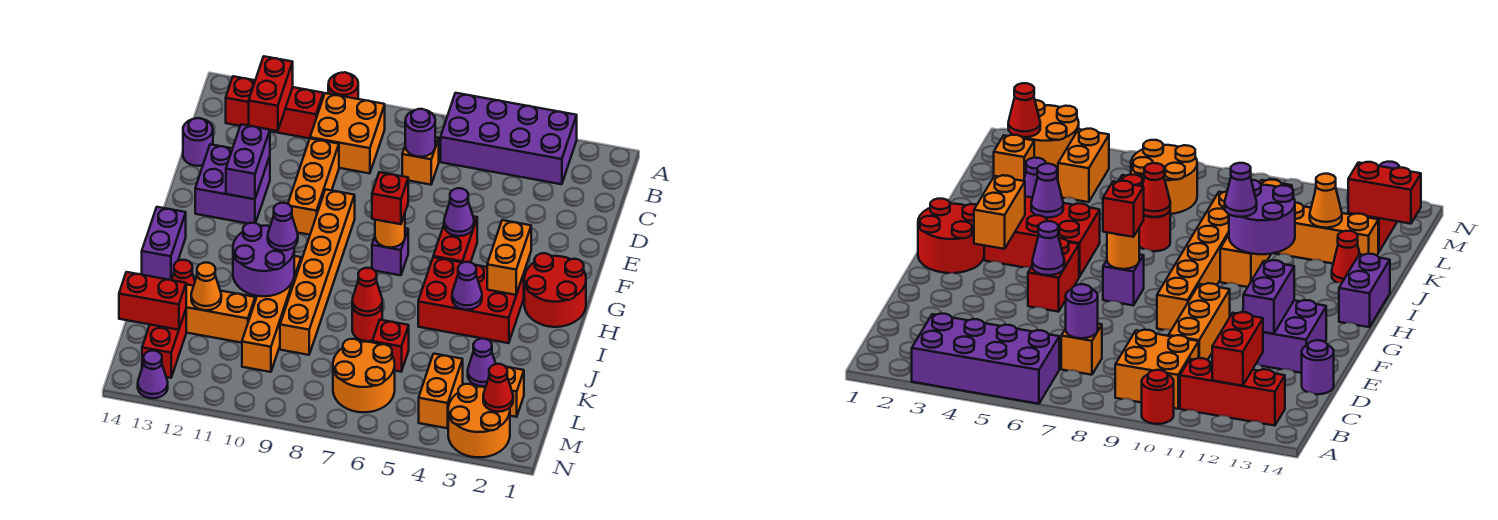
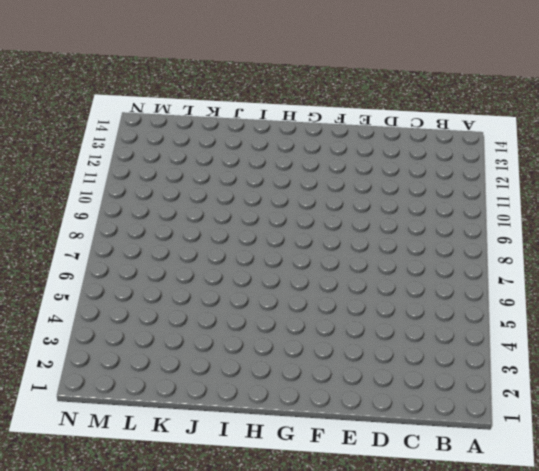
none -> purple brick A3:B6 level 1
none -> red round brick A10 level 1
none -> orange brick B9:C10 level 1
none -> red brick B11:B13 level 1

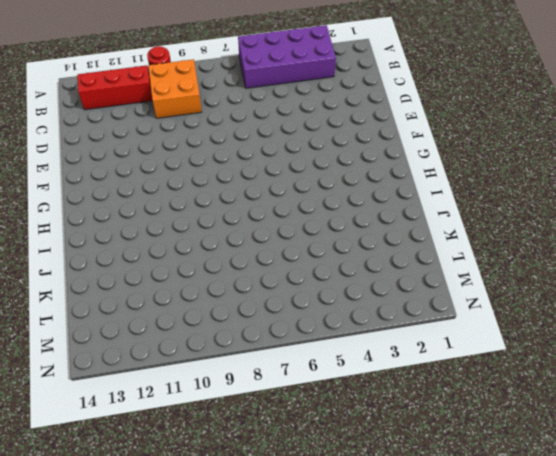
none -> orange brick C7 level 1
none -> orange brick D10:F10 level 1
none -> purple round brick D14 level 1
none -> purple brick E12:F13 level 1

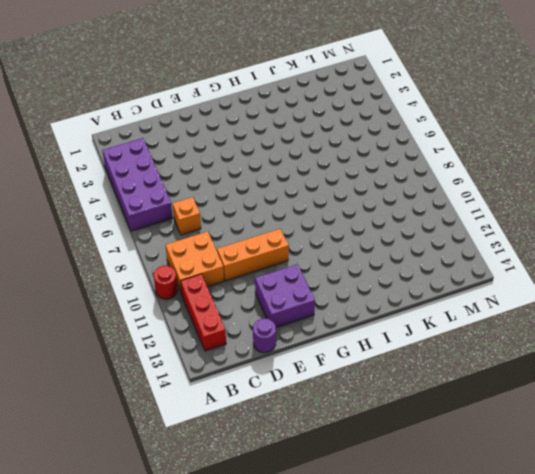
none -> red brick F5:G5 level 1
none -> orange brick F9:K9 level 1
none -> red round brick G1:H2 level 1
none -> purple brick G7 level 1

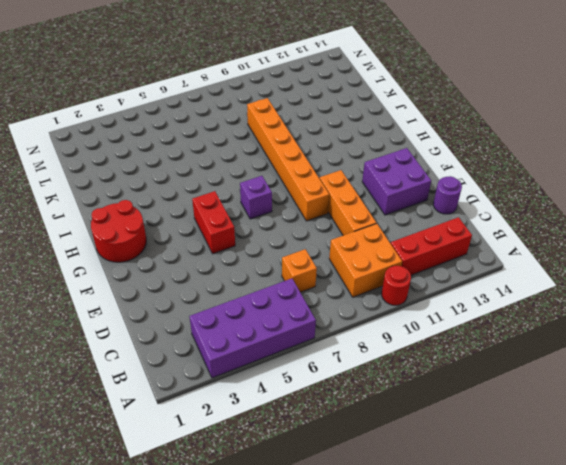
none -> red brick H3:I5 level 1
none -> purple brick H14:I14 level 1
none -> orange brick I10:L10 level 1
none -> red round brick J7 level 1

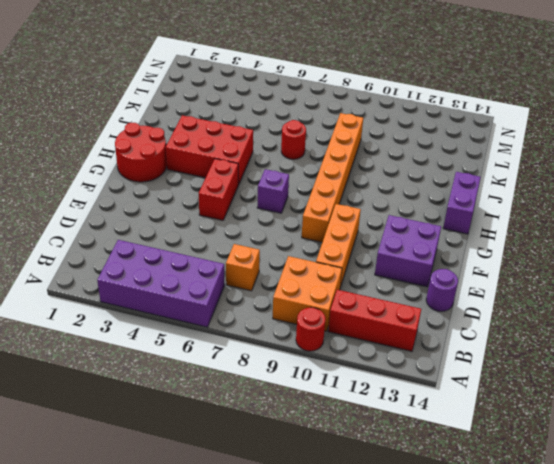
none -> orange brick I10:L10 level 1
none -> red cone J13 level 1
none -> purple cone K3 level 1
none -> red brick K6 level 1

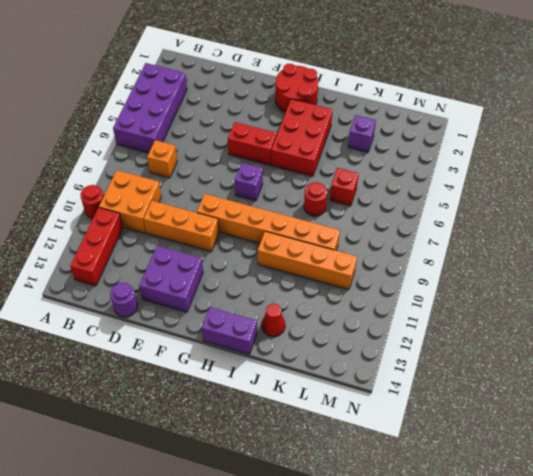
purple brick K3 level 1 -> purple cone K3 level 1
none -> orange brick K11:K13 level 1
none -> orange brick L2 level 1
none -> orange brick L4:M4 level 1
none -> orange round brick L6:M7 level 1

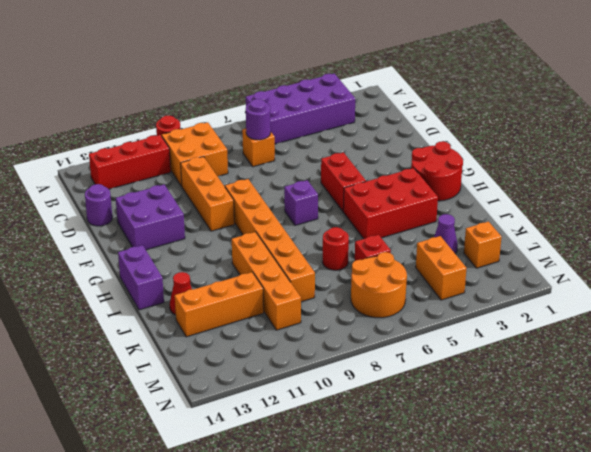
none -> red brick L13:M13 level 1
none -> orange round brick M2:N3 level 1
none -> purple cone N13 level 1
none -> red brick B12:C12 level 2

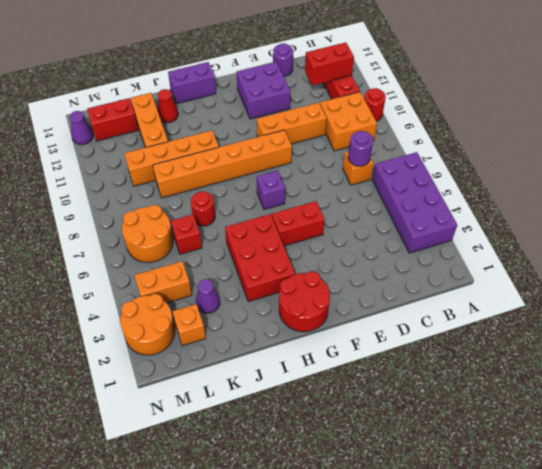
none -> purple brick E12:F12 level 2
none -> purple cone F5 level 2
none -> orange brick G3:H3 level 2
none -> orange round brick G7 level 2

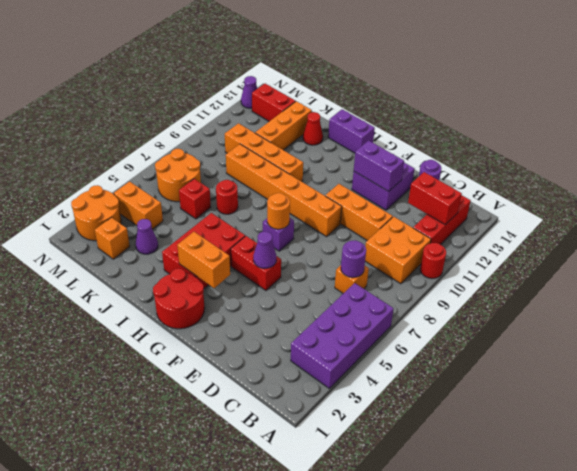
none -> purple cone I4 level 2
none -> purple round brick I10:J11 level 2
none -> red cone J7 level 2
none -> orange cone K12 level 2

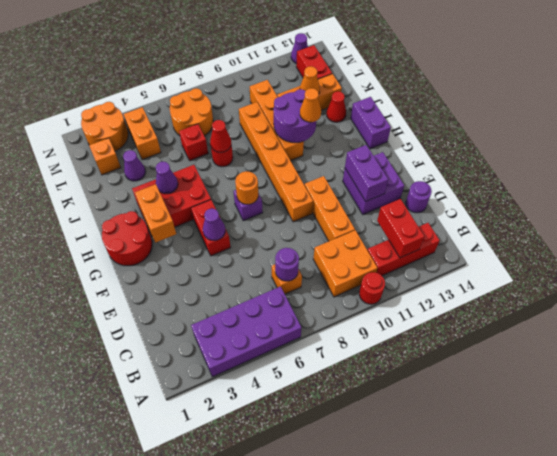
orange cone I11 level 3 -> none
none -> red brick L13:L14 level 2
none -> red cone M2 level 2
none -> red brick G7 level 3
none -> purple cone I10 level 3

